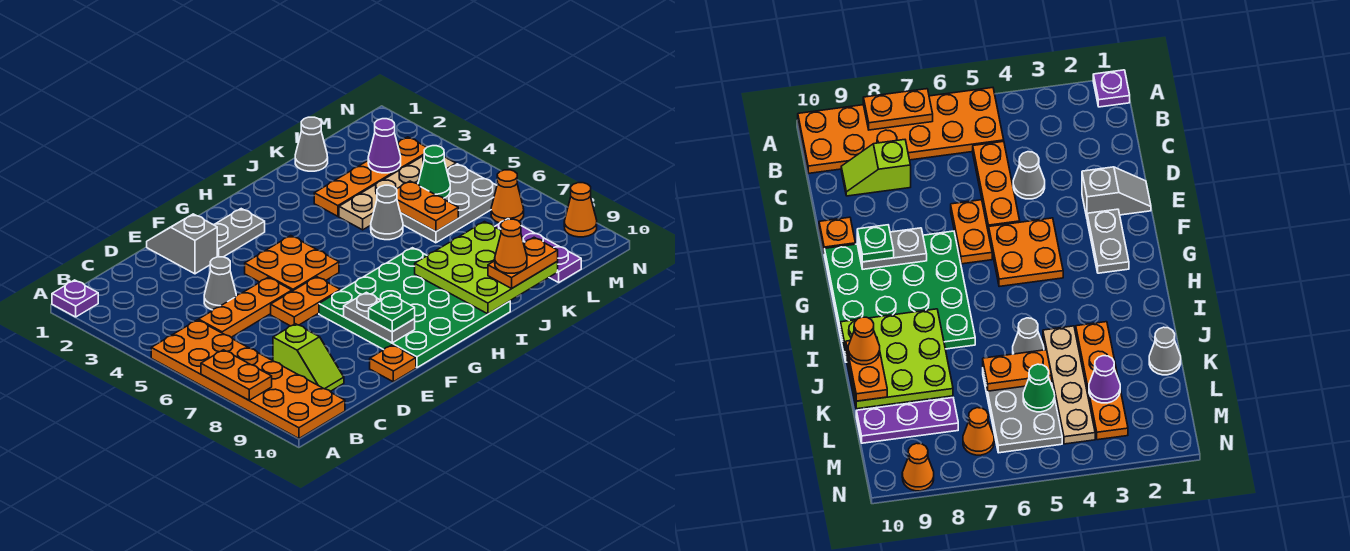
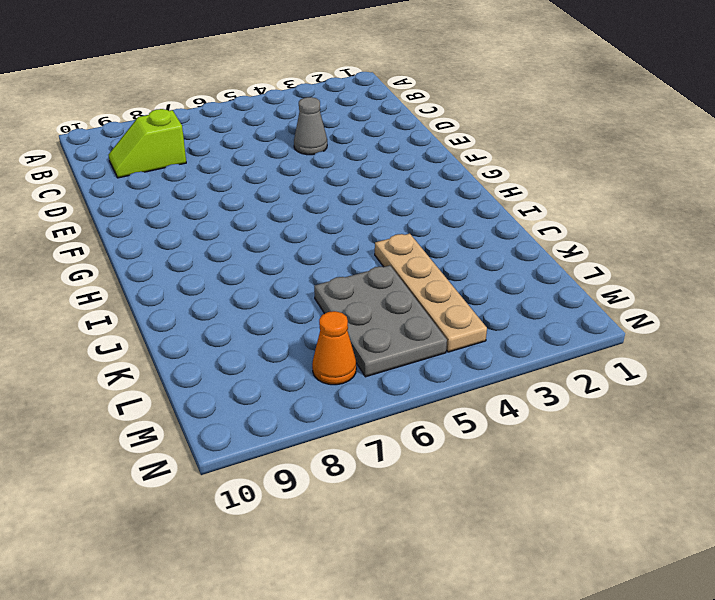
none -> purple plate A1 level 1
none -> orange plate A5:B10 level 1
none -> orange plate C5:E5 level 1

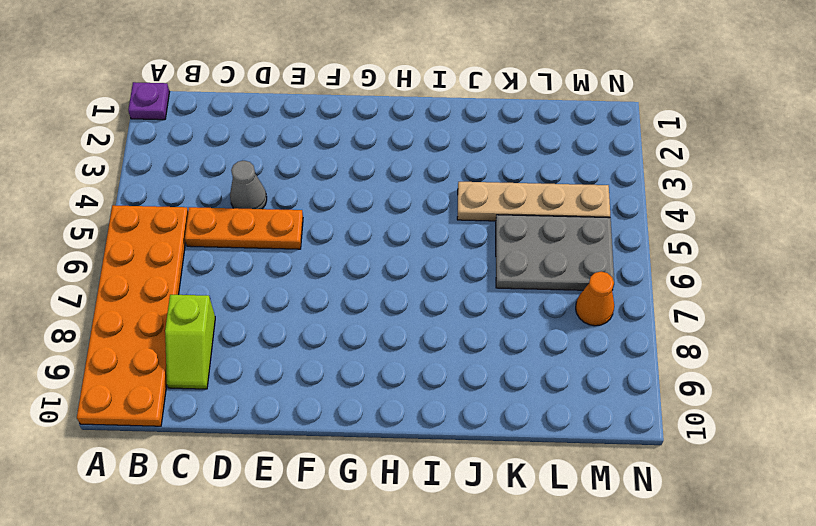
none -> grey slope E1:E2 level 1 top 2
none -> orange plate E6:F6 level 1
none -> orange plate E10 level 1

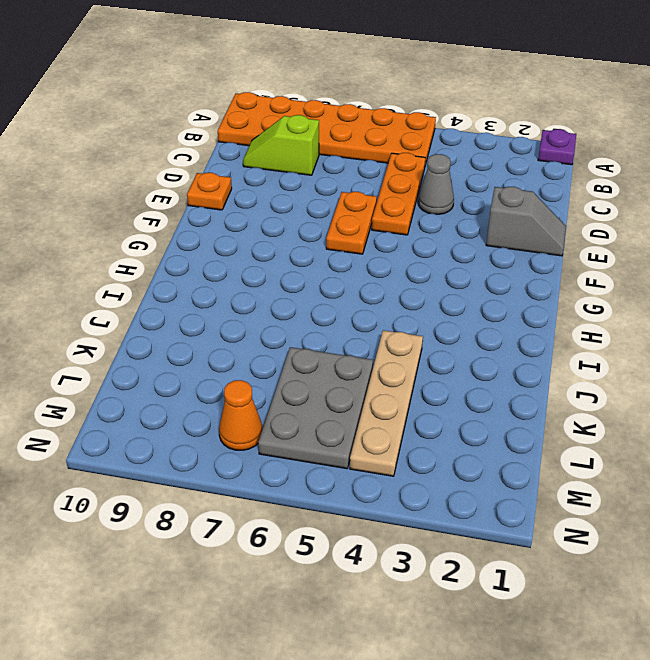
none -> grey plate F2:G2 level 1
none -> orange plate F4:G5 level 1
none -> green plate F7:I10 level 1

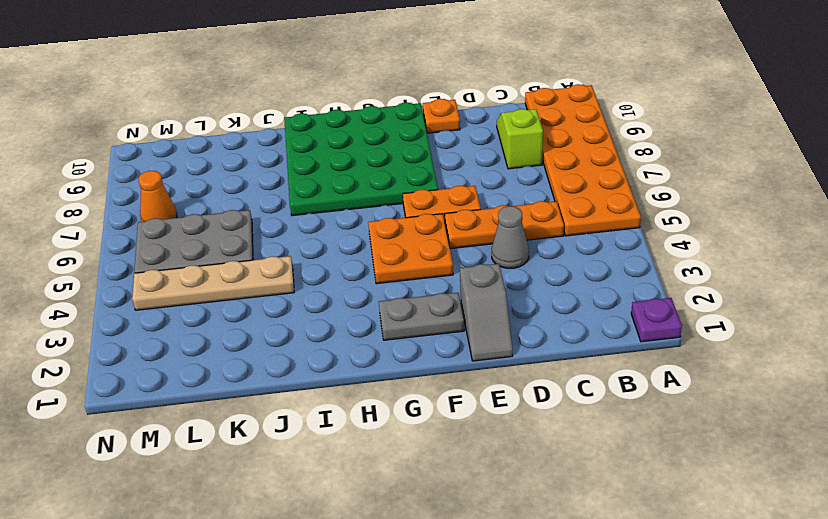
none -> orange plate J3:M3 level 1
none -> grey cone J5 level 1
none -> grey cone K1 level 1

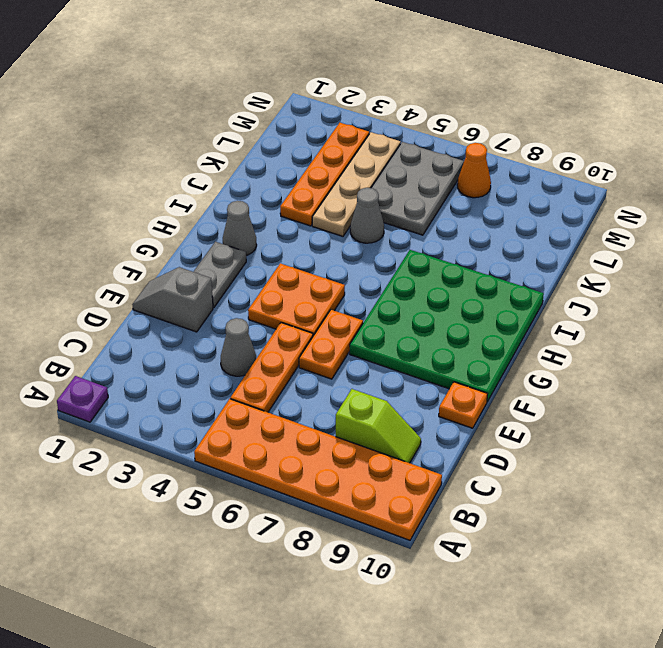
grey cone H2 level 1 -> grey cone K1 level 1
none -> purple plate L8:L10 level 1
none -> orange cone N9 level 1
none -> orange plate A7:A8 level 2

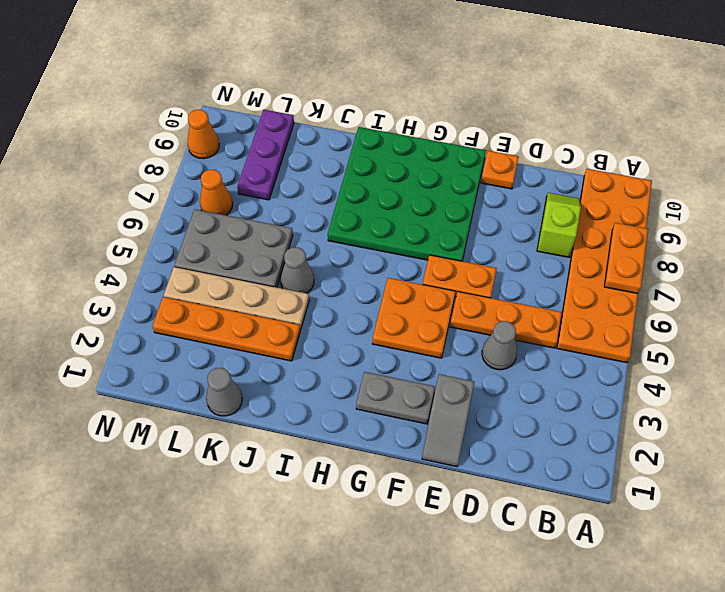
none -> purple plate A1 level 1
none -> grey plate F8:F9 level 2
none -> lime plate I8:K10 level 2

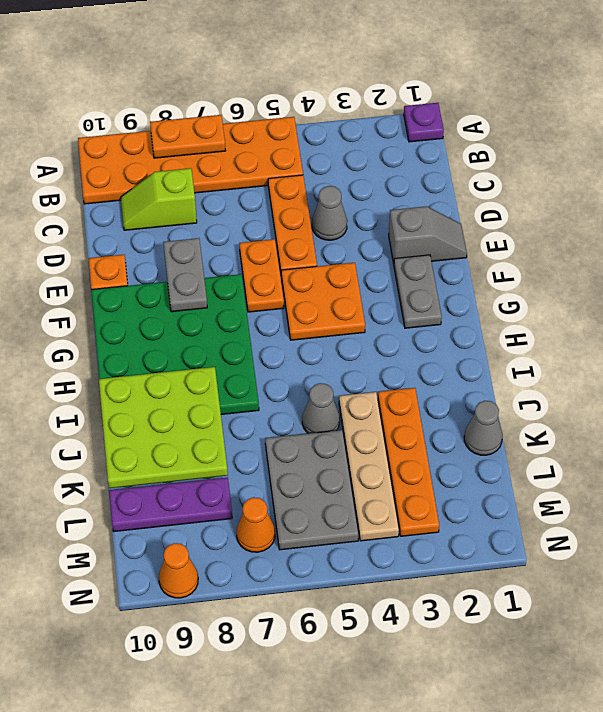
grey plate E8:F8 level 2 -> grey plate F8:F9 level 2
none -> orange plate K5:K6 level 2
none -> purple cone L3 level 2
none -> green cone L5 level 2

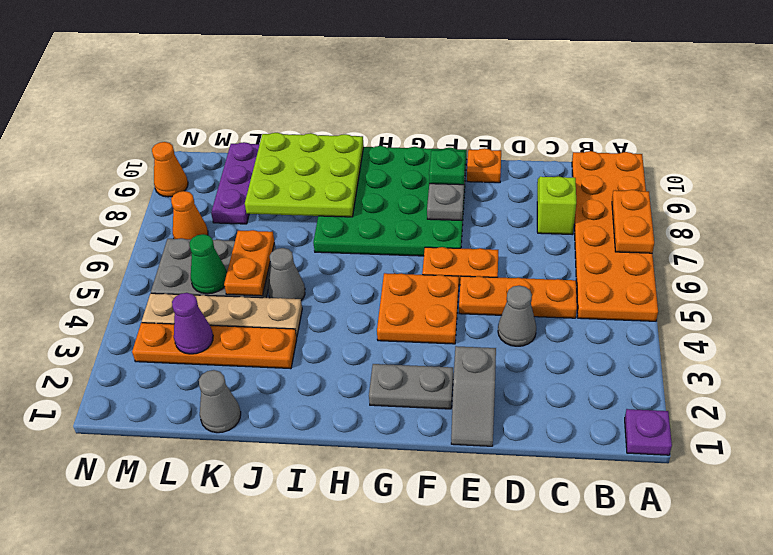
none -> orange plate J10:K10 level 3
none -> orange cone J10 level 4

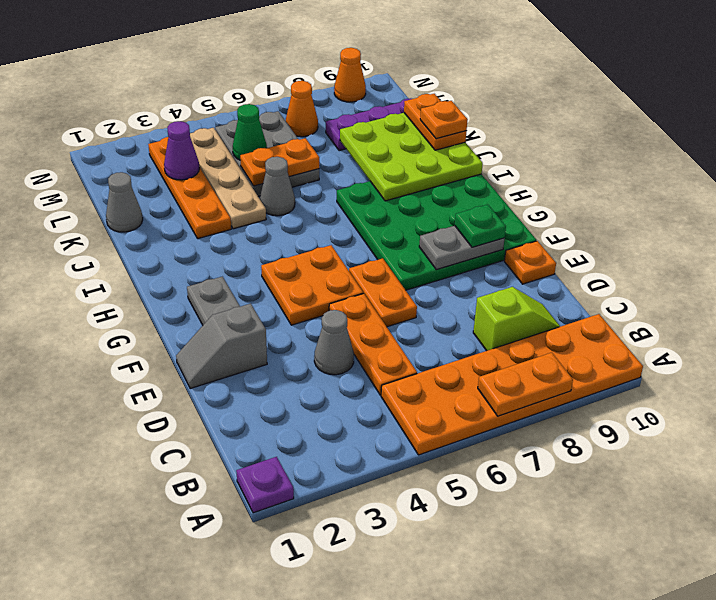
orange plate J10 level 4 -> orange cone J10 level 4

